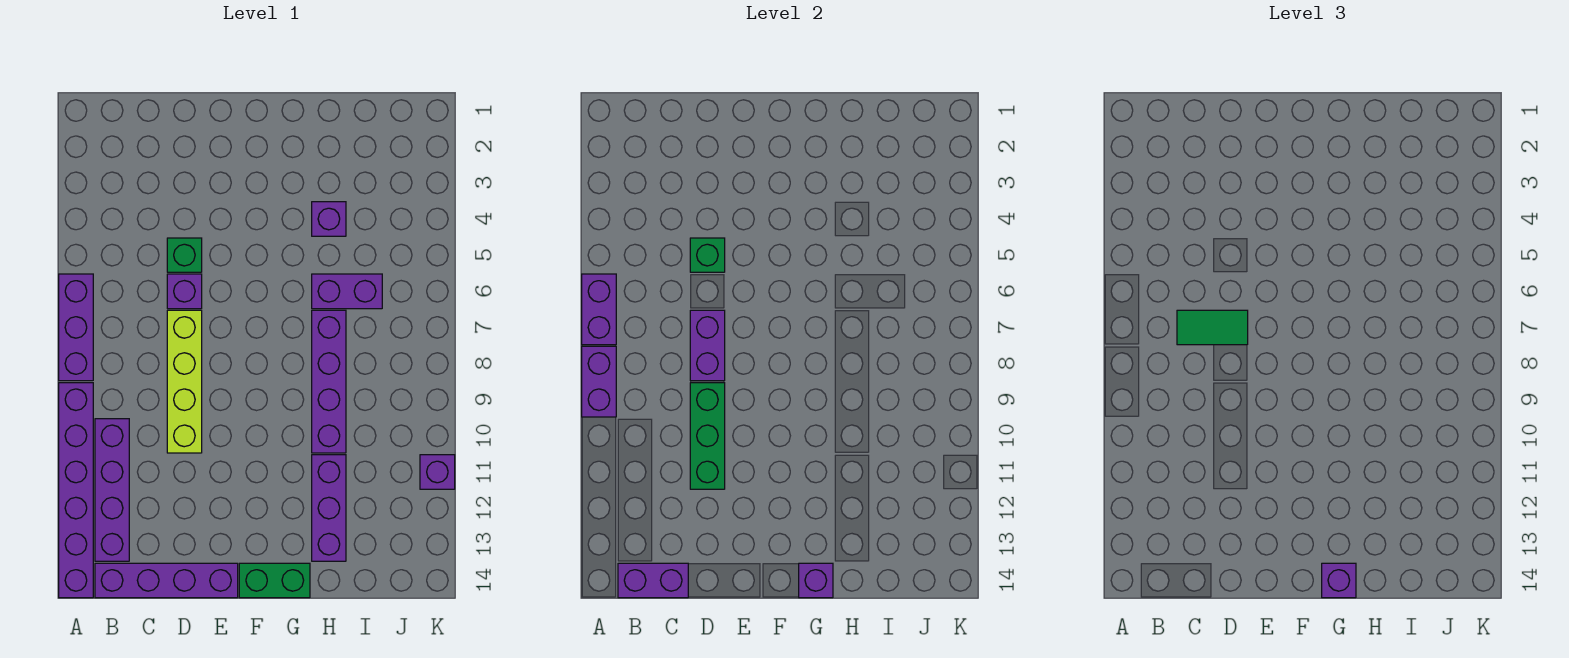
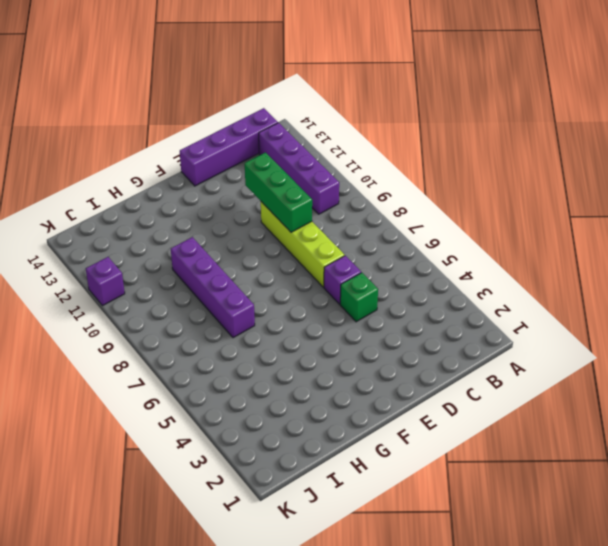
none -> purple brick A6:A8 level 1
none -> purple brick A9:A14 level 1
none -> green brick F14:G14 level 1

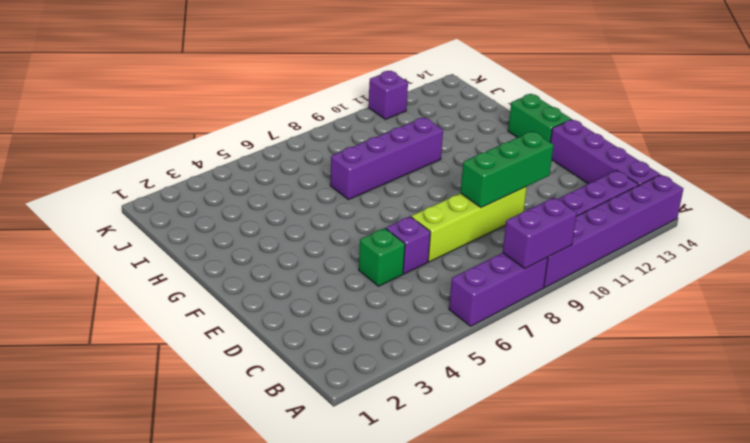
none -> purple brick H4 level 1
none -> purple brick H6:I6 level 1
none -> purple brick H11:H13 level 1

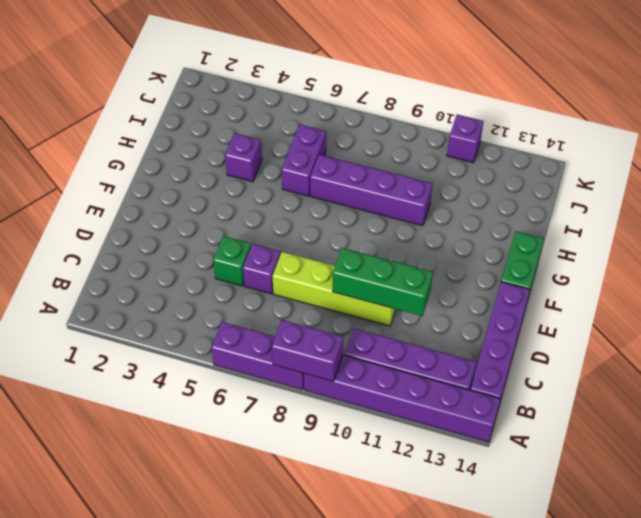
none -> purple brick H11:H13 level 1
none -> purple brick A6:A7 level 2
none -> purple brick B14:C14 level 2

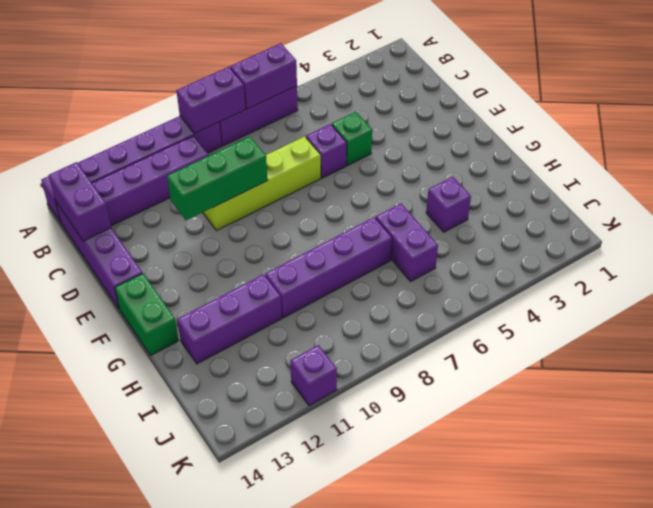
none -> green brick D5 level 2
none -> purple brick D7:D8 level 2
none -> purple brick G14 level 2

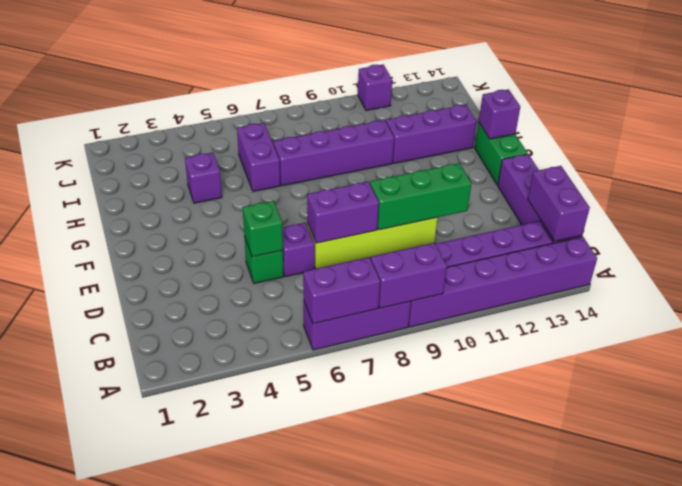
none -> green tile C7:D7 level 3
none -> purple brick G14 level 3

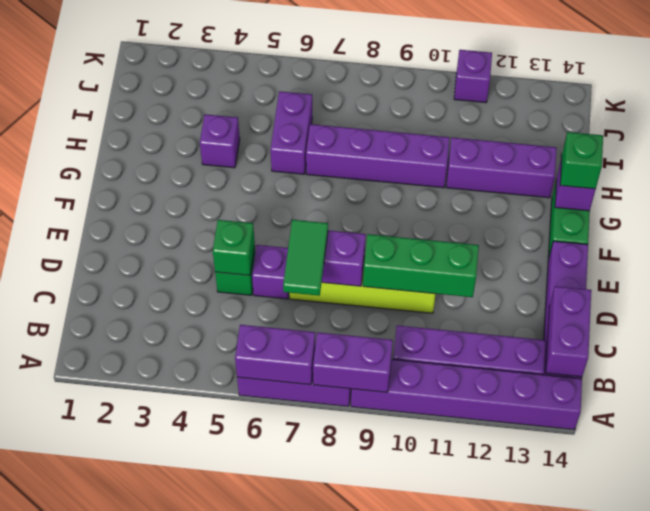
green brick G14 level 3 -> purple brick G14 level 3

